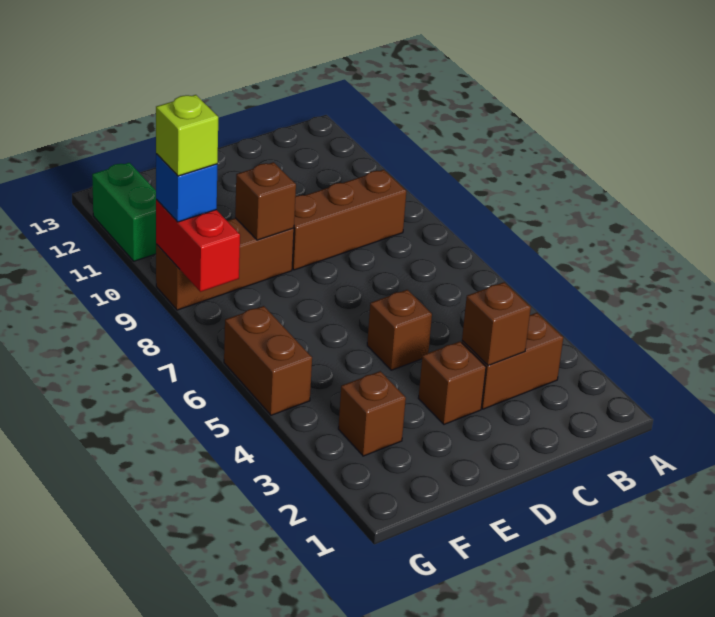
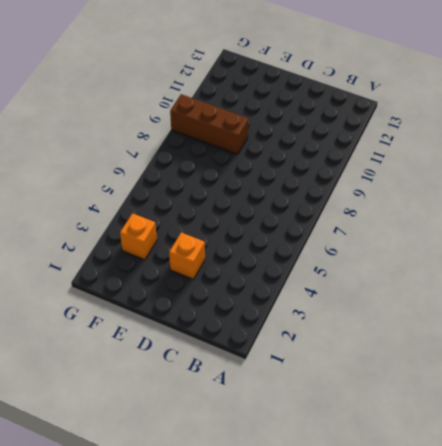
orange brick D3 level 1 -> brown brick D3 level 1
orange brick F3 level 1 -> brown brick F3 level 1
none -> brown brick B3:C3 level 1
none -> brown brick B9:D9 level 1
none -> brown brick D5 level 1

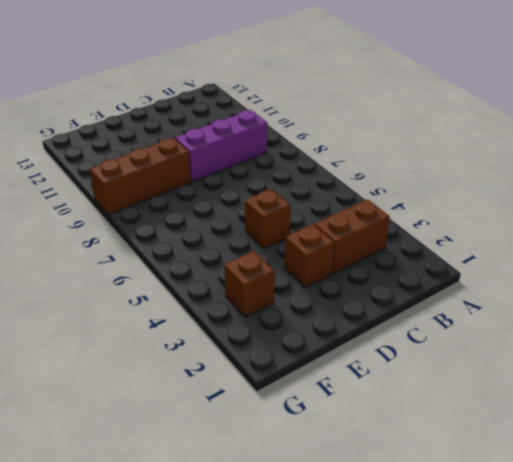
purple brick B9:D9 level 1 -> brown brick B9:D9 level 1
none -> brown brick G5:G6 level 1
none -> green brick G11:G12 level 1
none -> brown brick C3 level 2

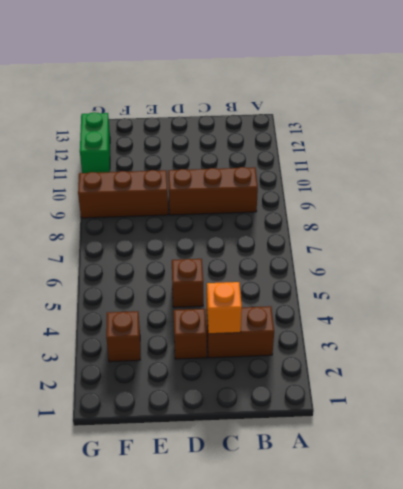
orange brick C3 level 2 -> brown brick C3 level 2
none -> brown brick G5:G6 level 1
none -> brown brick E9 level 2
none -> red brick G8:G9 level 2

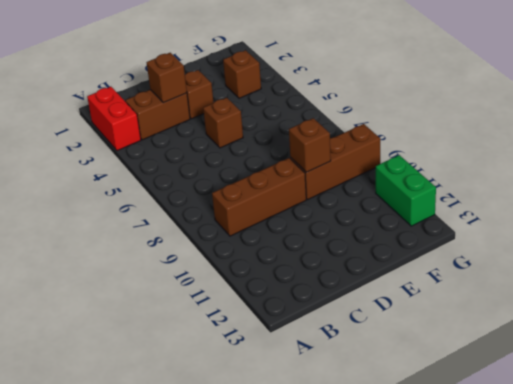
red brick A2:A3 level 1 -> red brick G8:G9 level 2
none -> brown brick G5:G6 level 1
none -> blue brick G9 level 3
none -> lime brick G9 level 4

